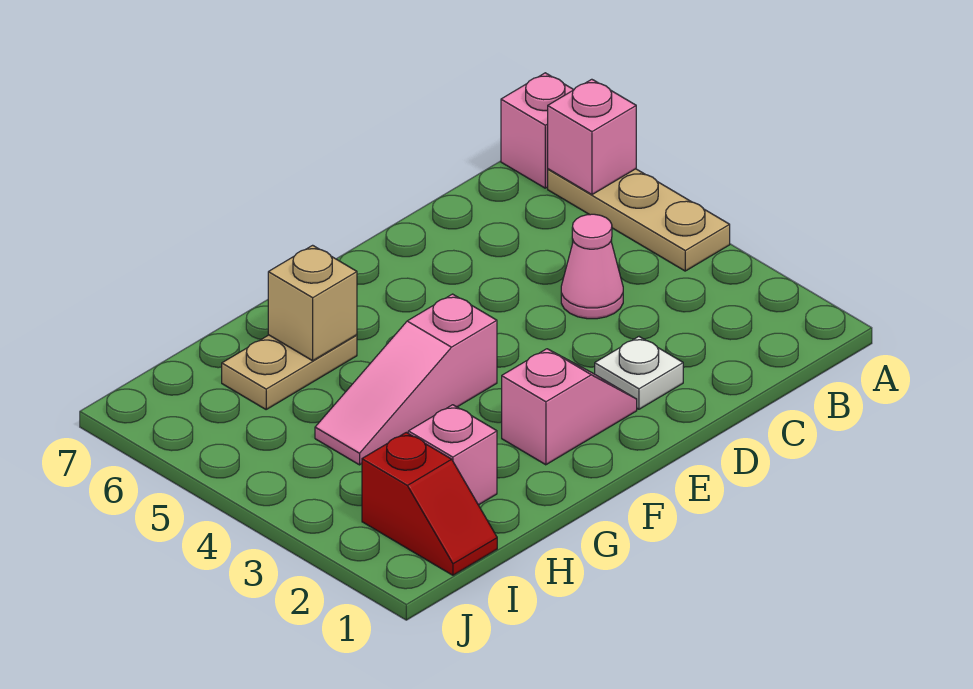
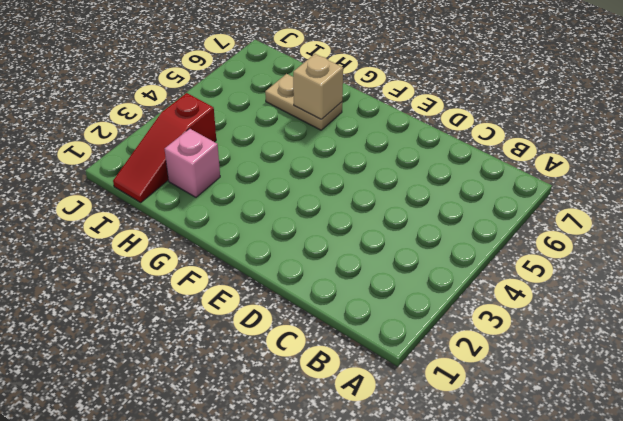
red slope I1:I3 level 1 top 3 -> red slope I1:I2 level 1 top 2
none -> tan plate A4:A6 level 1
none -> pink brick A7 level 1

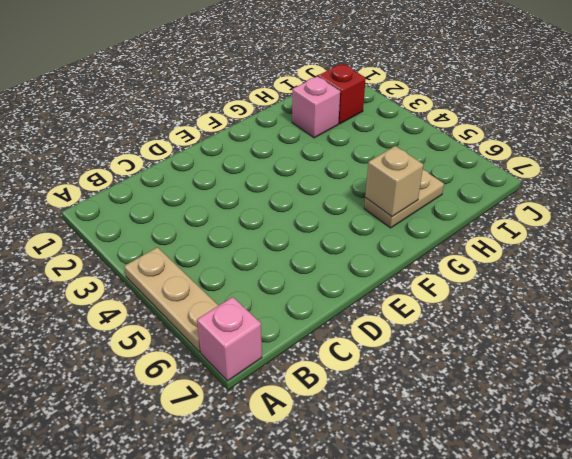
none -> pink cone C4 level 1
none -> white plate D2 level 1

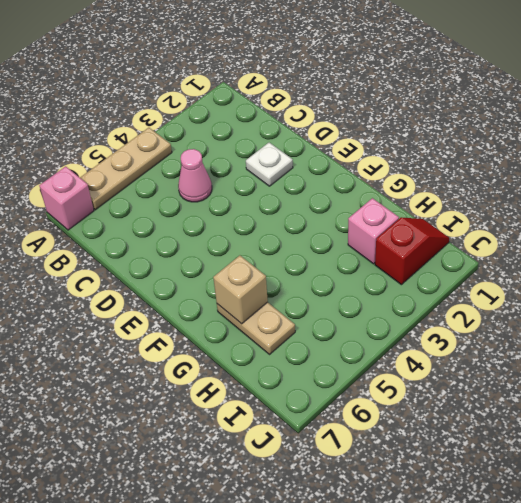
none -> pink slope E2:F2 level 1 top F
none -> pink slope F4:H4 level 1 top F

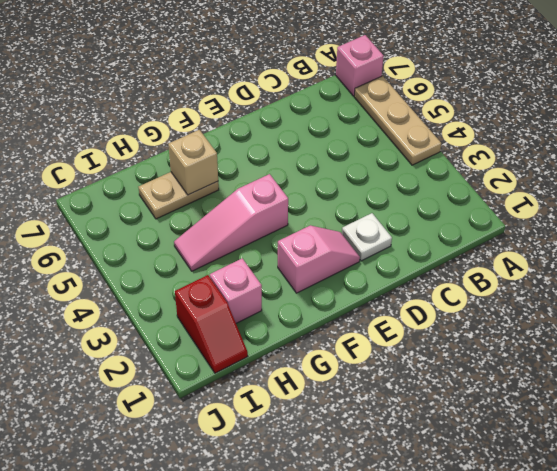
none -> pink cone C4 level 1
none -> pink brick A6 level 2

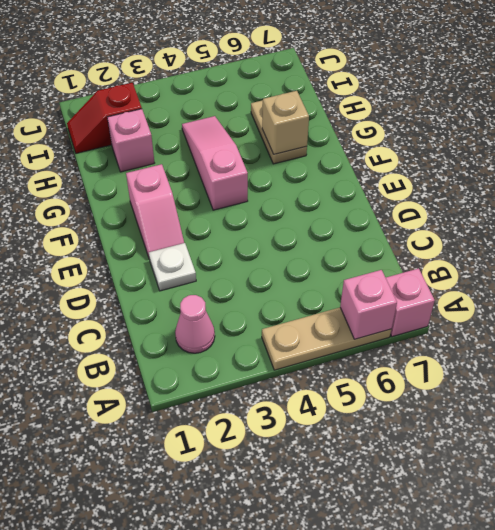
pink cone B2 level 1 -> pink cone C4 level 1

